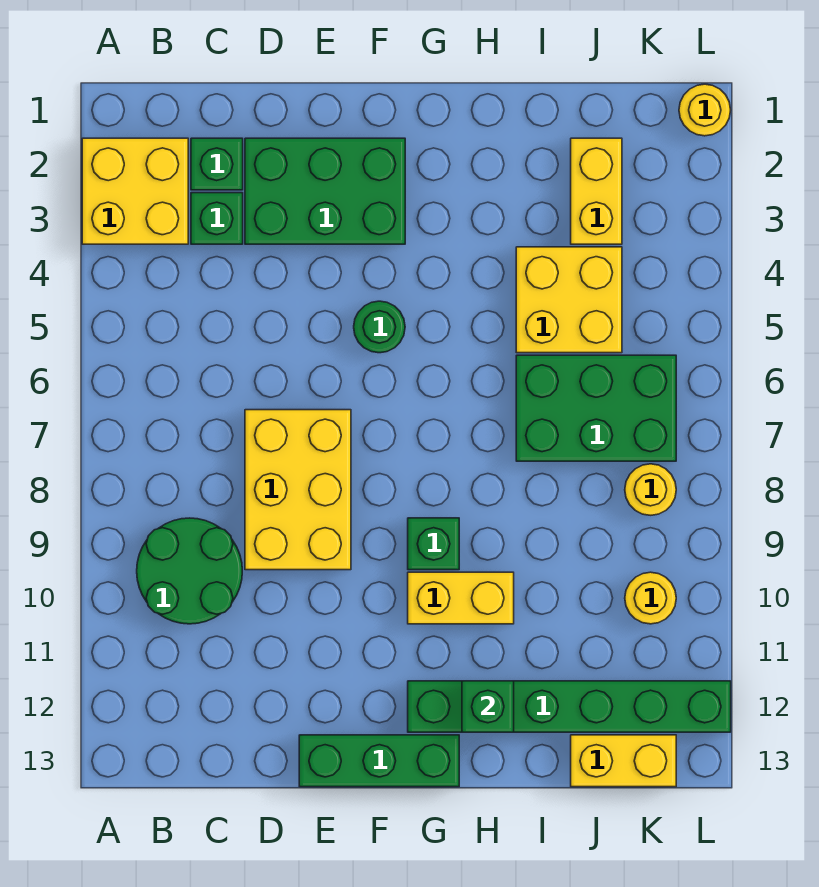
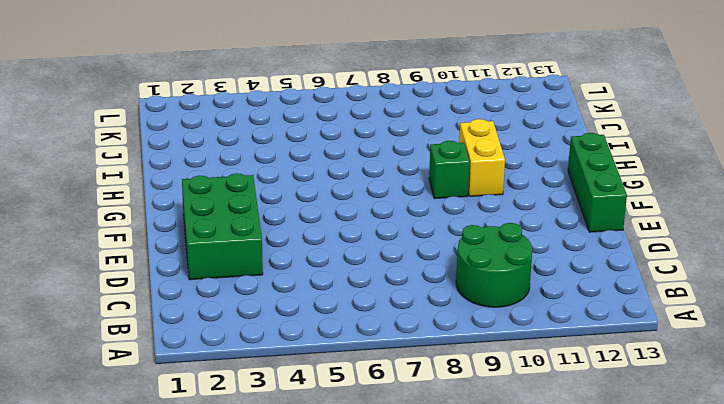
none -> yellow brick A2:B3 level 1
none -> green brick C2 level 1
none -> green brick C3 level 1

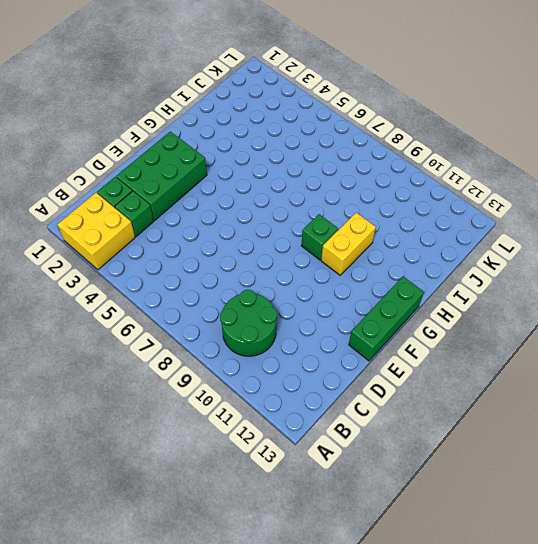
none -> yellow brick D7:E9 level 1
none -> green round brick F5 level 1
none -> green brick G12:L12 level 1

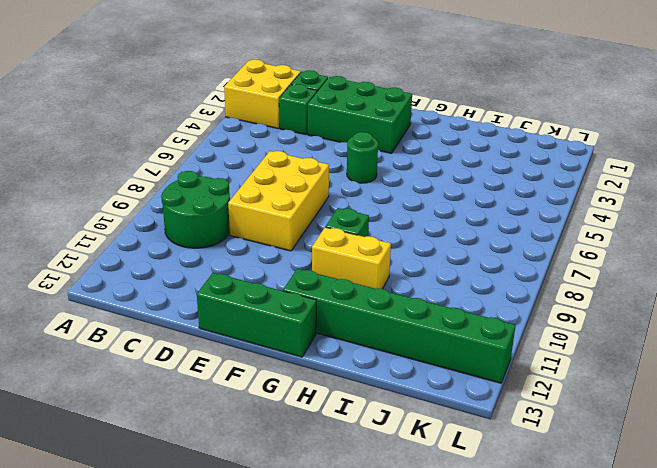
none -> yellow brick I4:J5 level 1
none -> green brick I6:K7 level 1
none -> yellow brick J2:J3 level 1

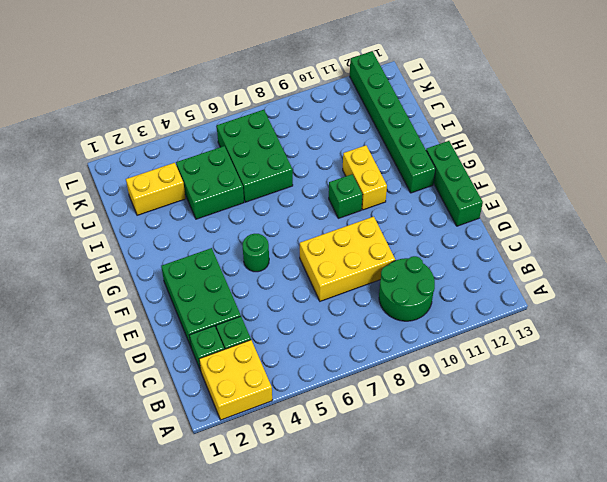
green brick I4:J5 level 1 -> yellow brick I4:J5 level 1
none -> yellow brick J13:K13 level 1
none -> yellow round brick K8 level 1
none -> yellow round brick K10 level 1

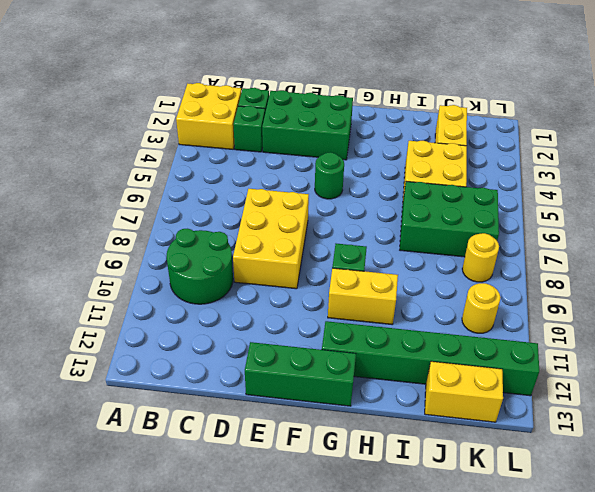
none -> yellow round brick L1 level 1
none -> green brick H12 level 2

